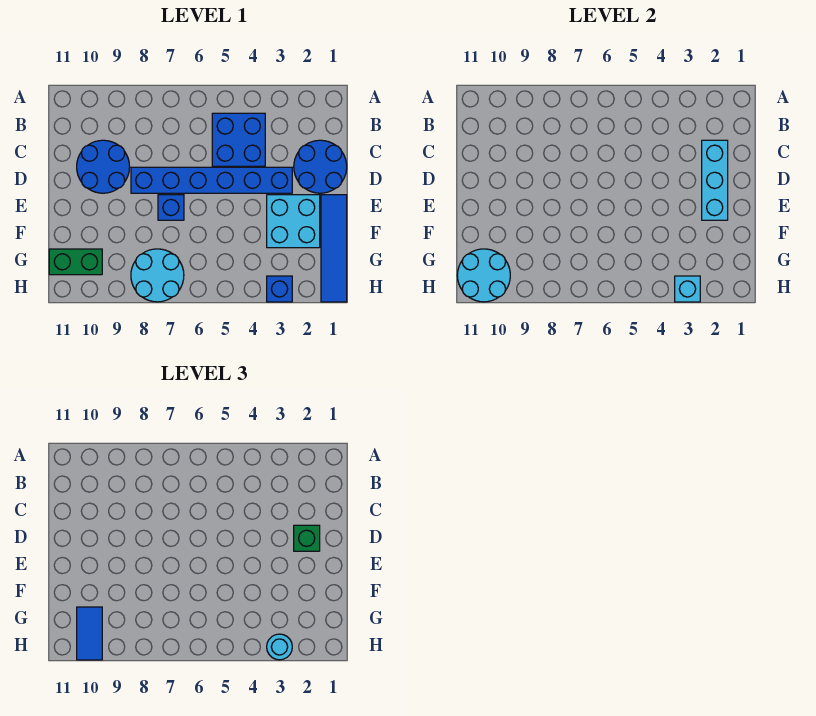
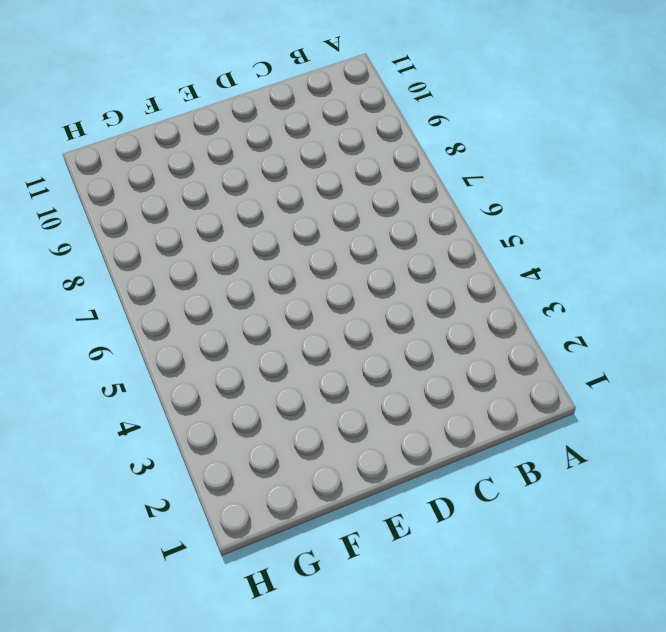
none -> blue brick B4:C5 level 1
none -> blue round brick C1:D2 level 1
none -> blue round brick C9:D10 level 1

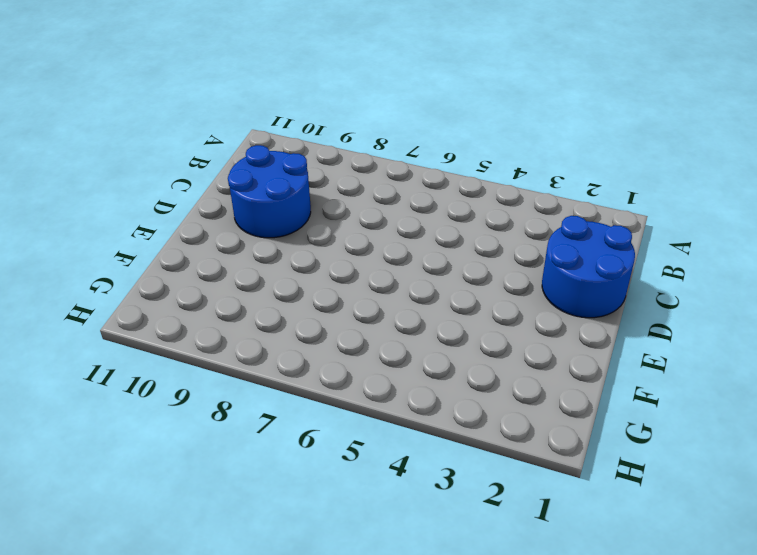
none -> blue brick B4:C5 level 1
none -> blue brick D3:D8 level 1
none -> blue tile E1:H1 level 1

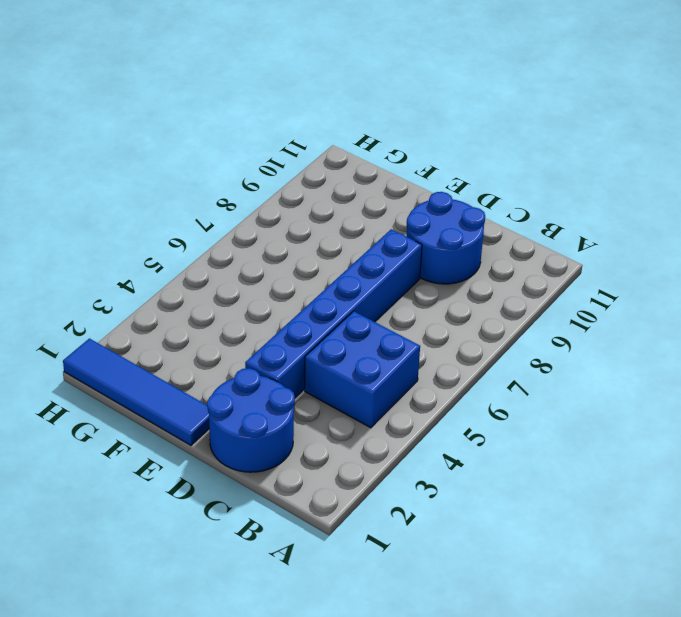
none -> cyan brick E2:F3 level 1
none -> blue brick E7 level 1
none -> cyan round brick G7:H8 level 1

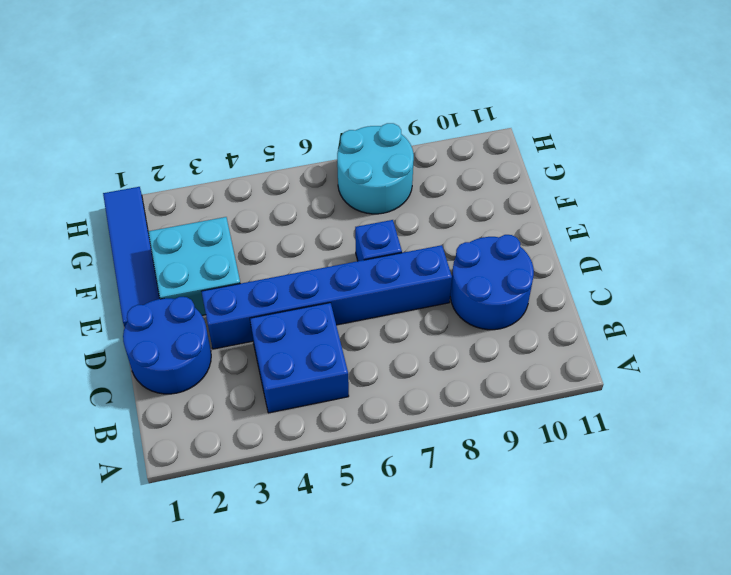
none -> green brick G10:G11 level 1
none -> blue brick H3 level 1
none -> cyan brick C2:E2 level 2

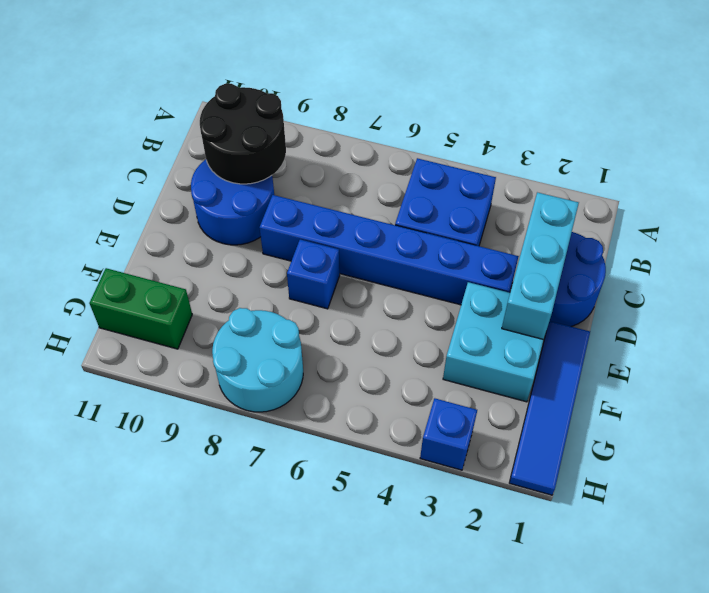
black round brick B9:C10 level 2 -> none
none -> cyan round brick G10:H11 level 2
none -> cyan brick H3 level 2
none -> green brick D2 level 3

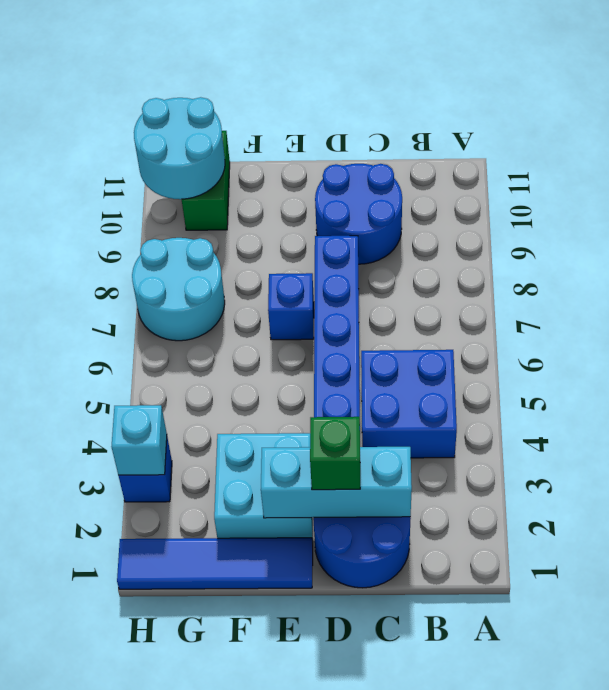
none -> blue tile G10:H10 level 3
none -> cyan round brick H3 level 3

